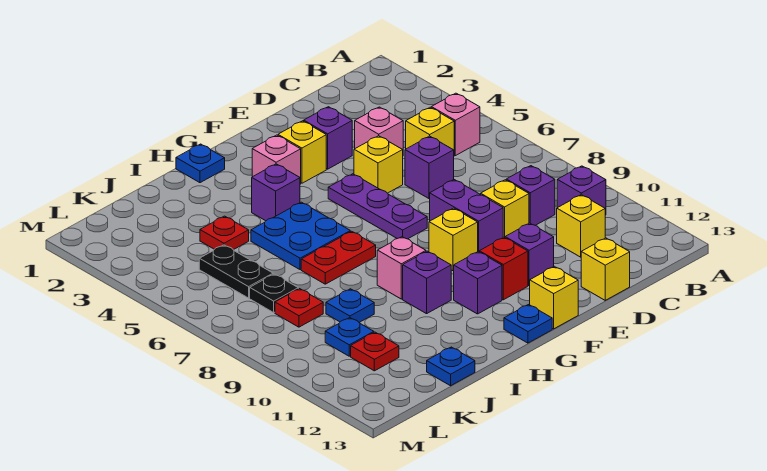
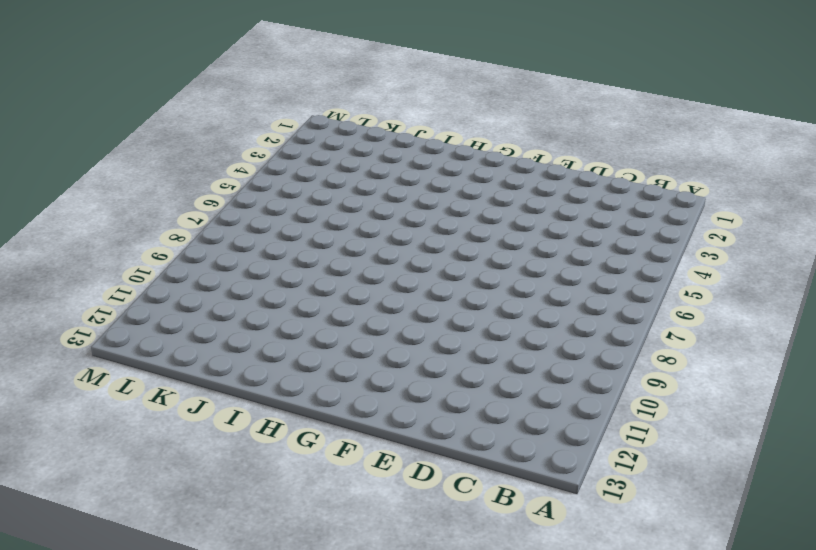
none -> pink brick B5 level 1
none -> purple brick B10 level 1
none -> yellow brick C5 level 1
none -> purple brick C9 level 1

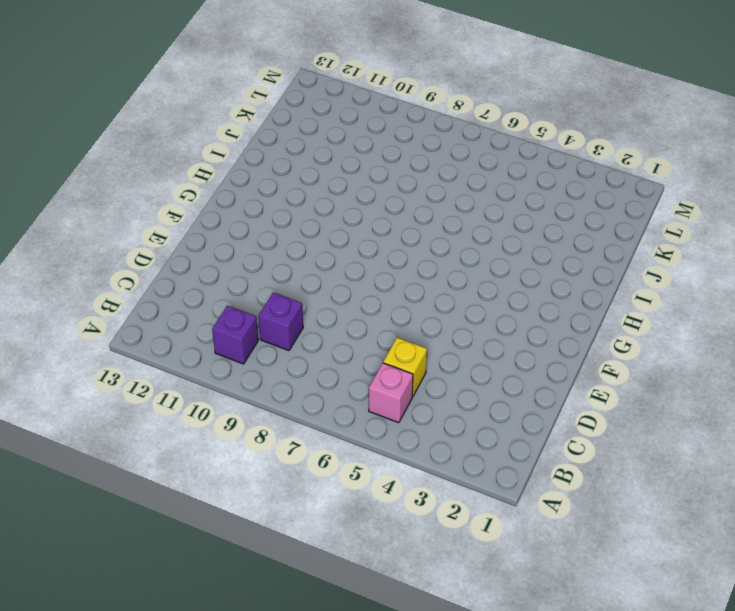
none -> yellow brick C11 level 1
none -> pink brick D4 level 1
none -> purple brick D6 level 1
none -> yellow brick D9 level 1

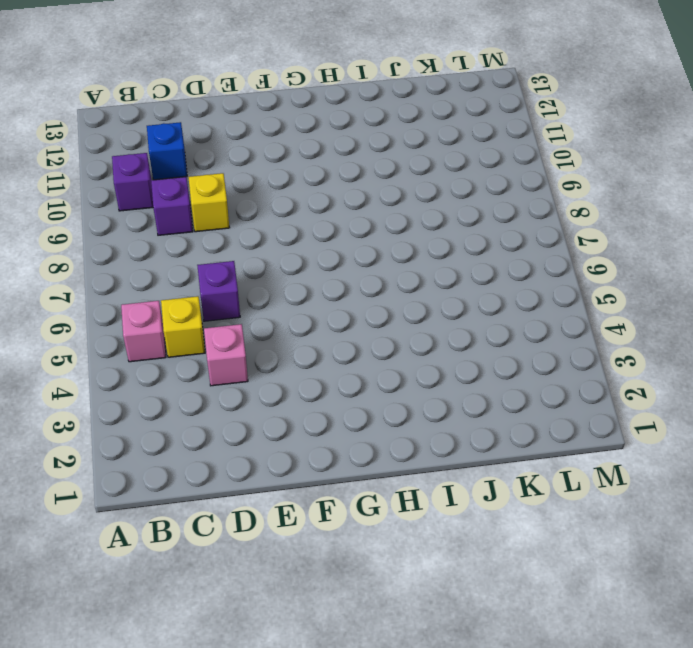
blue brick C11 level 1 -> yellow brick C11 level 1
none -> yellow brick D13 level 1
none -> purple brick E3 level 1
none -> yellow brick E5 level 1
none -> purple brick E8:E9 level 1

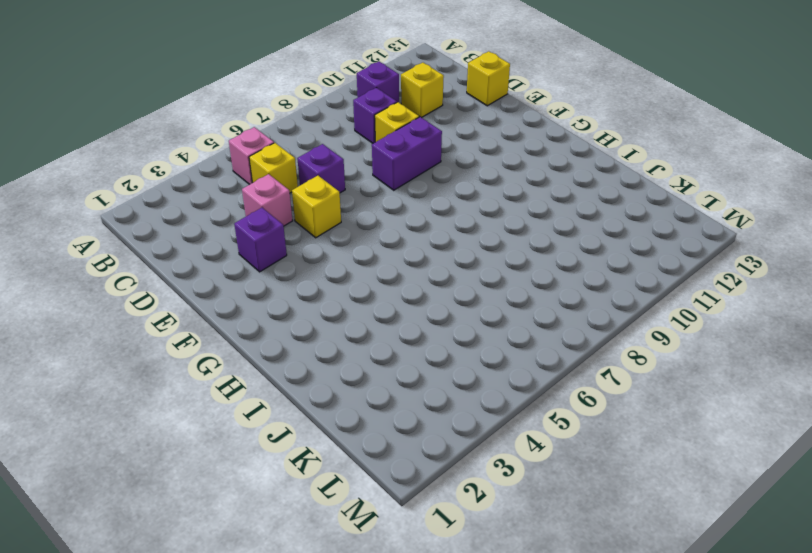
none -> purple brick E11 level 1
none -> yellow brick F3 level 1
none -> purple plate F5:F7 level 1
none -> yellow brick F9 level 1

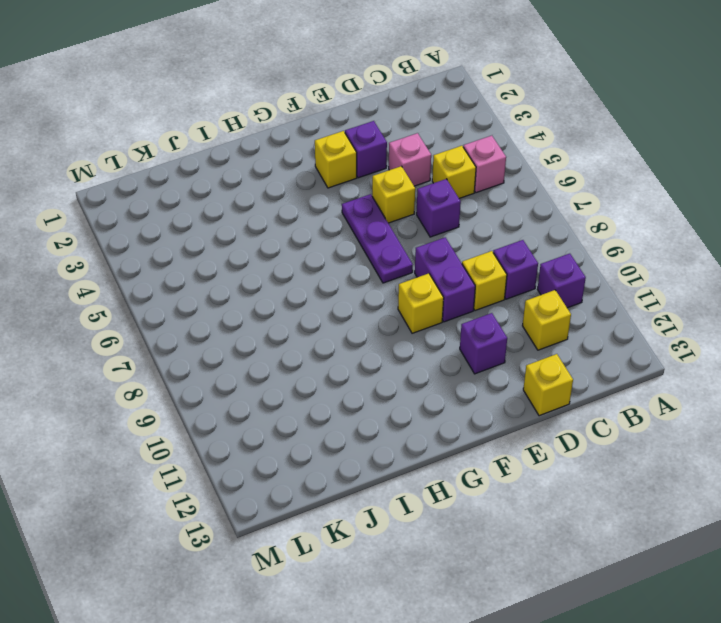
none -> red brick F11 level 1
none -> yellow brick F13 level 1
none -> pink brick G3 level 1
none -> purple brick G11 level 1

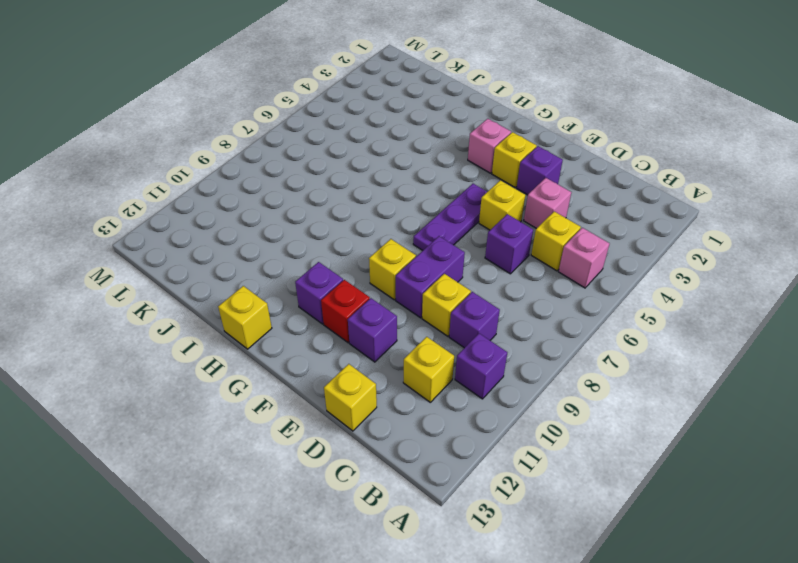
yellow brick H13 level 1 -> yellow brick F13 level 1
none -> blue plate G13 level 1
none -> blue plate H1 level 1
none -> purple brick H4 level 1
none -> blue plate H5:I6 level 1

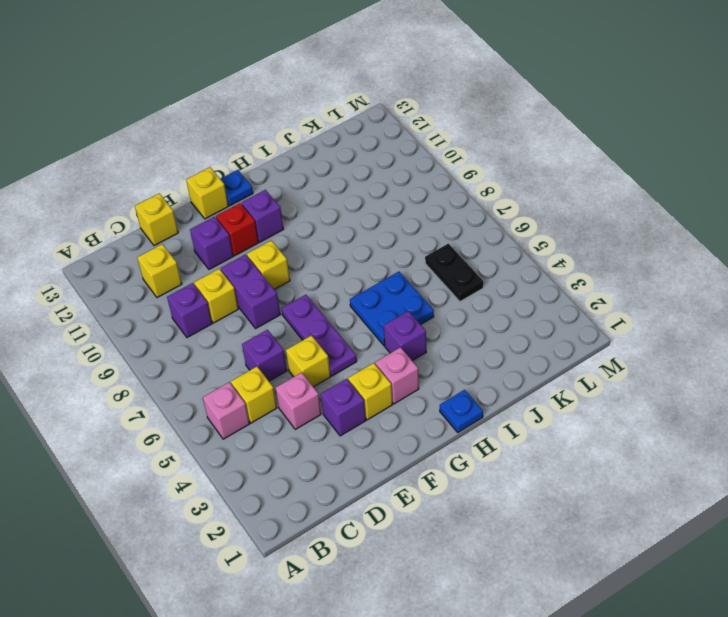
none -> purple brick B10 level 1
none -> red plate H7:I7 level 1
none -> pink brick H9 level 1
none -> purple brick H10 level 1

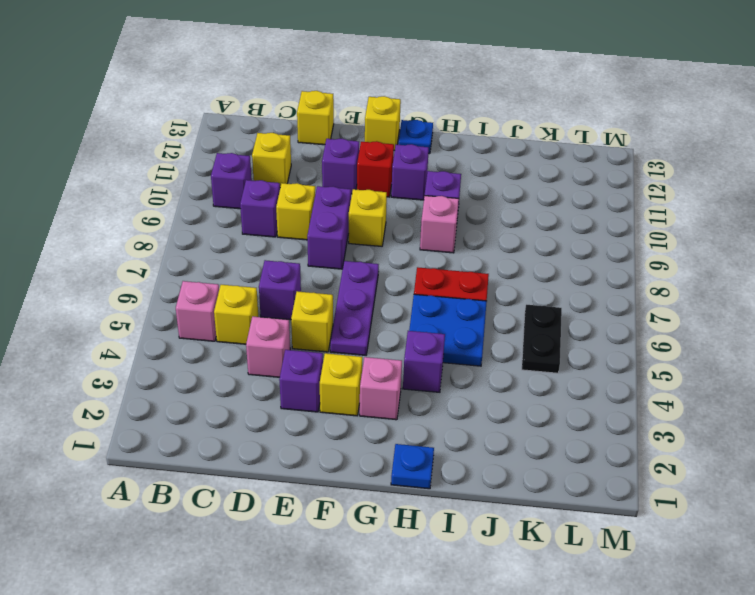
none -> red plate J4 level 1
none -> blue plate J9 level 1
none -> blue plate J13 level 1
none -> black plate K7 level 1

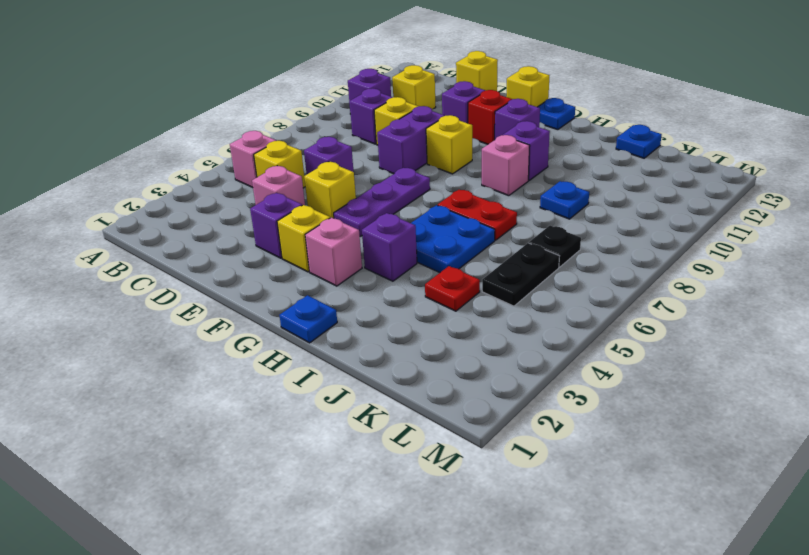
none -> red plate K8 level 1
none -> blue plate K10 level 1
none -> red plate K11 level 1

